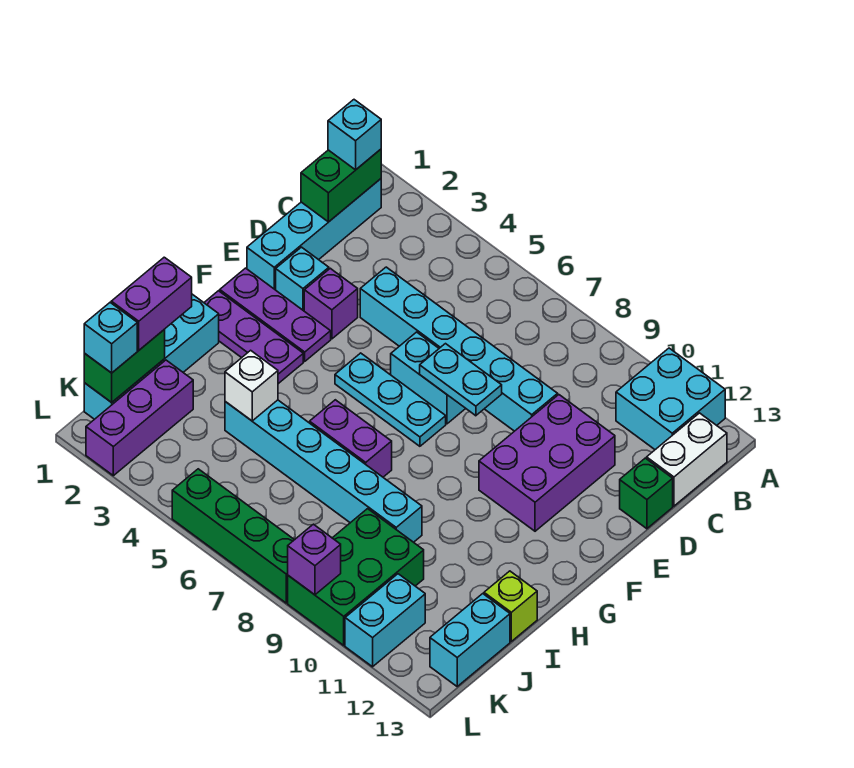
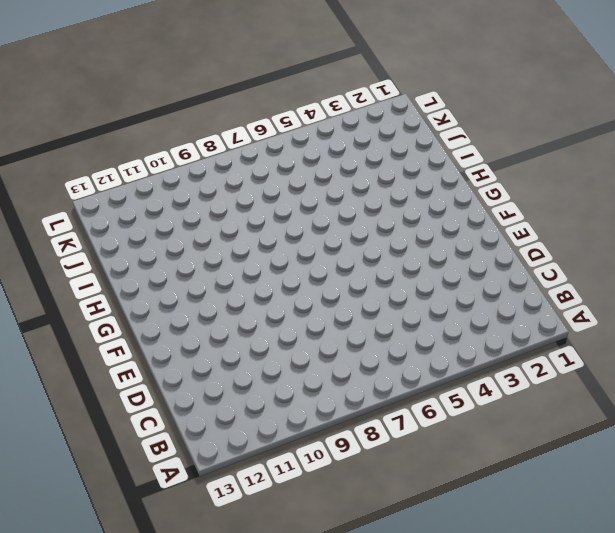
none -> cyan brick A11:B12 level 1
none -> cyan brick B1:E1 level 1
none -> white brick B13:C13 level 1

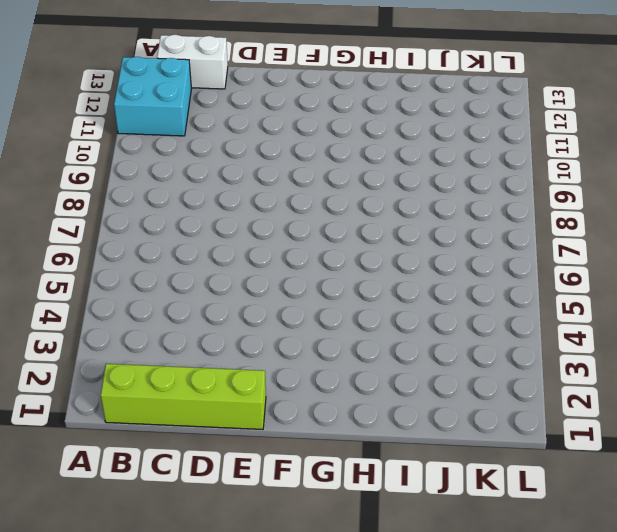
lime brick B1:E1 level 1 -> cyan brick B1:E1 level 1
none -> cyan brick D4:D9 level 1
none -> purple brick D10:F11 level 1
none -> green brick D13 level 1

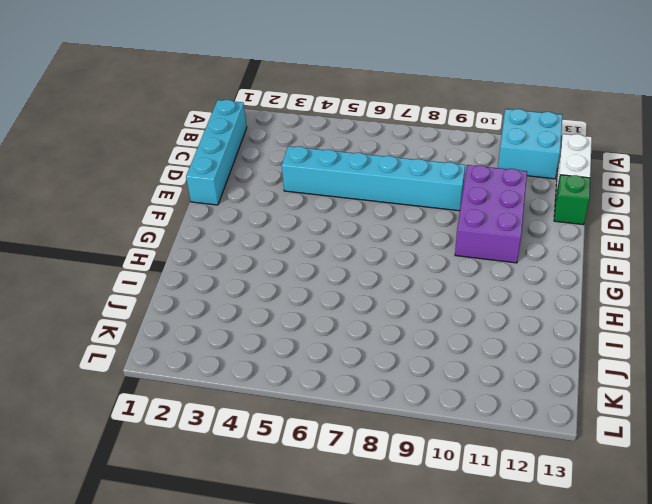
none -> cyan brick E2 level 1
none -> purple brick E3 level 1
none -> cyan brick E6:E7 level 1

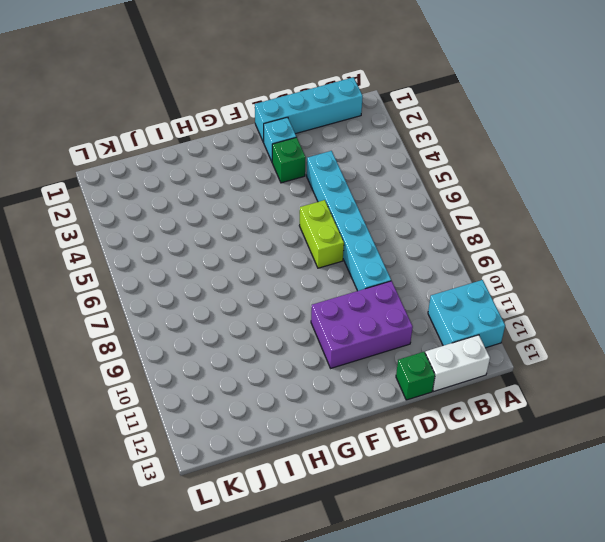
green brick E3 level 1 -> purple brick E3 level 1
lime brick E6:E7 level 1 -> cyan brick E6:E7 level 1
none -> purple plate F1:F3 level 1
none -> cyan plate F5:F7 level 1
none -> purple plate G1:G3 level 1

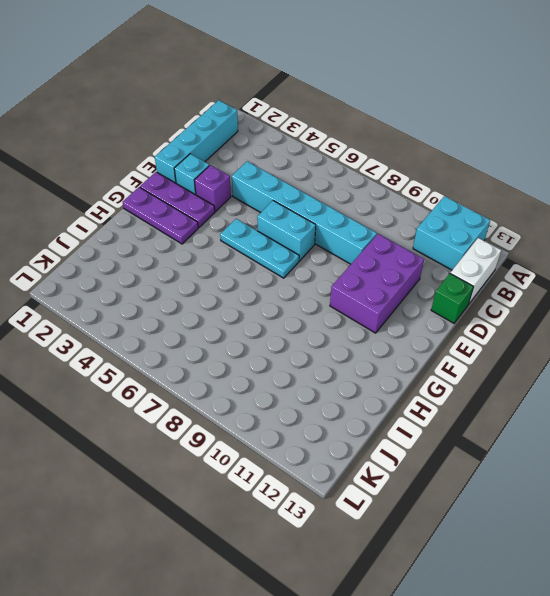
none -> cyan brick H1:K1 level 1
none -> purple brick H6:H7 level 1
none -> cyan brick I4:I9 level 1

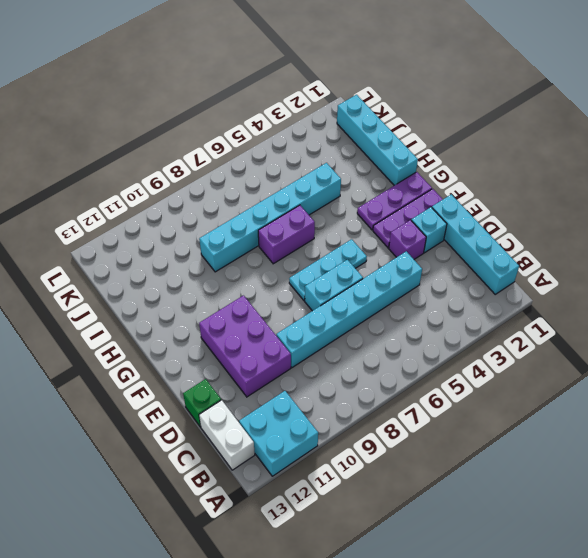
none -> lime brick I13 level 1
none -> purple brick J2:L2 level 1
none -> green brick J9:L10 level 1

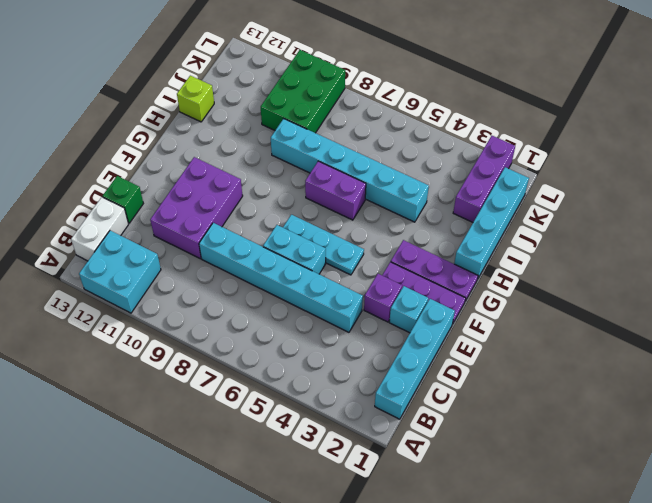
none -> cyan brick J13:K13 level 1
none -> cyan brick K11:L11 level 1
none -> green brick L5:L8 level 1

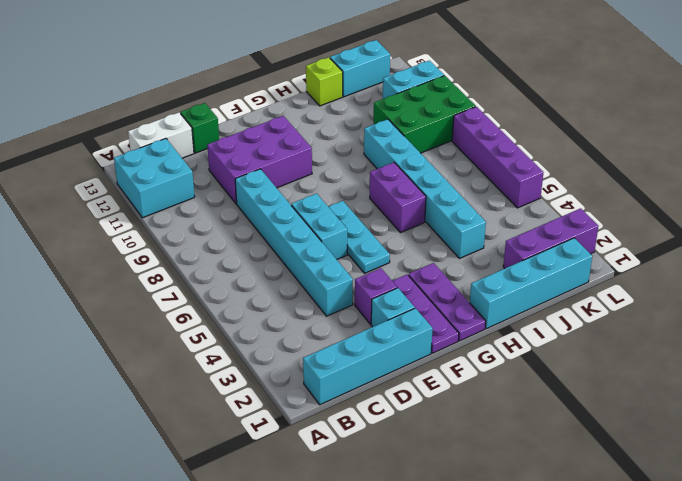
purple brick L5:L8 level 1 -> green brick L5:L8 level 1
none -> green brick B1:C1 level 2
none -> cyan plate E7:E8 level 2
none -> white brick I4 level 2

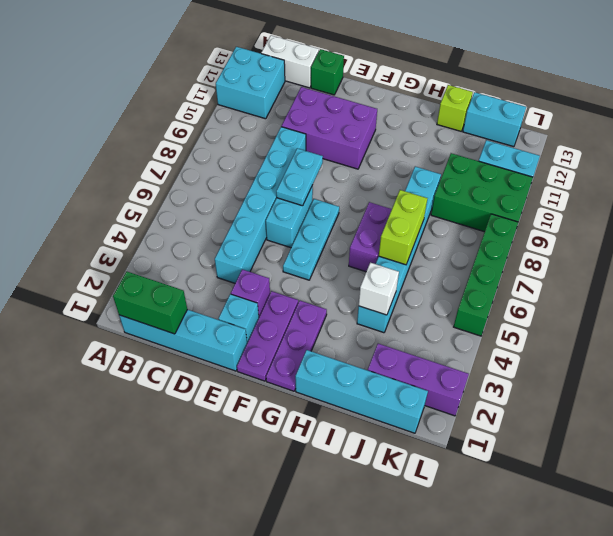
lime brick I6:I7 level 2 -> none
none -> green brick J1:K1 level 2
none -> purple brick L9 level 2
none -> cyan brick B1 level 3

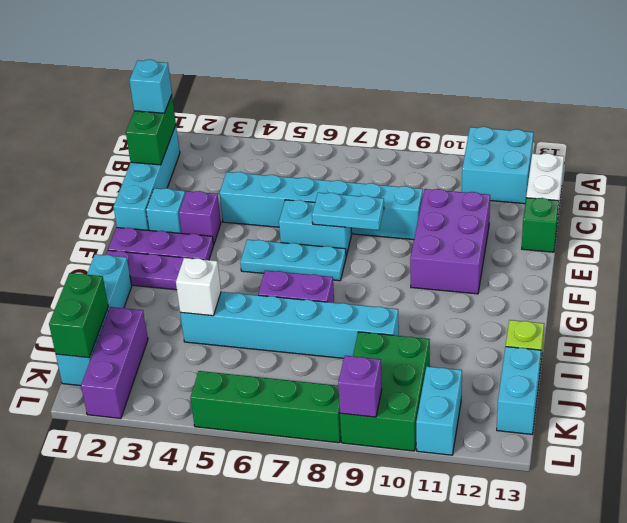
none -> purple brick I1:J1 level 3
none -> cyan brick K1 level 3

